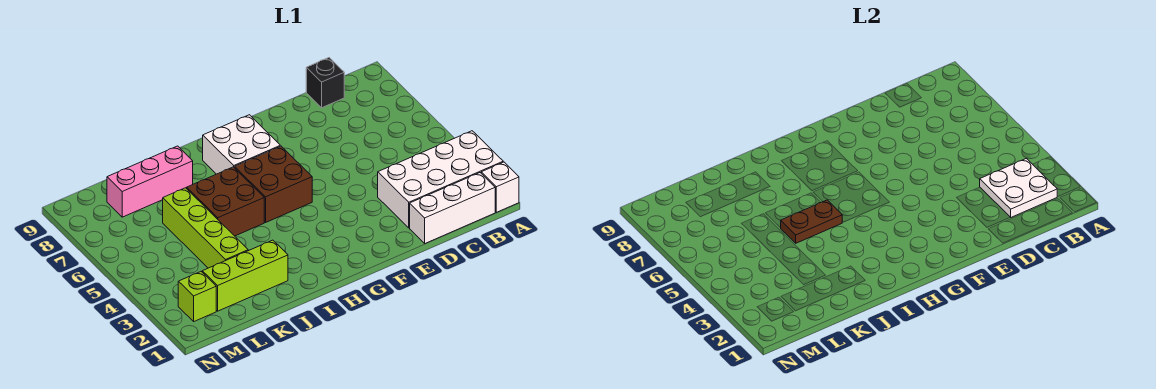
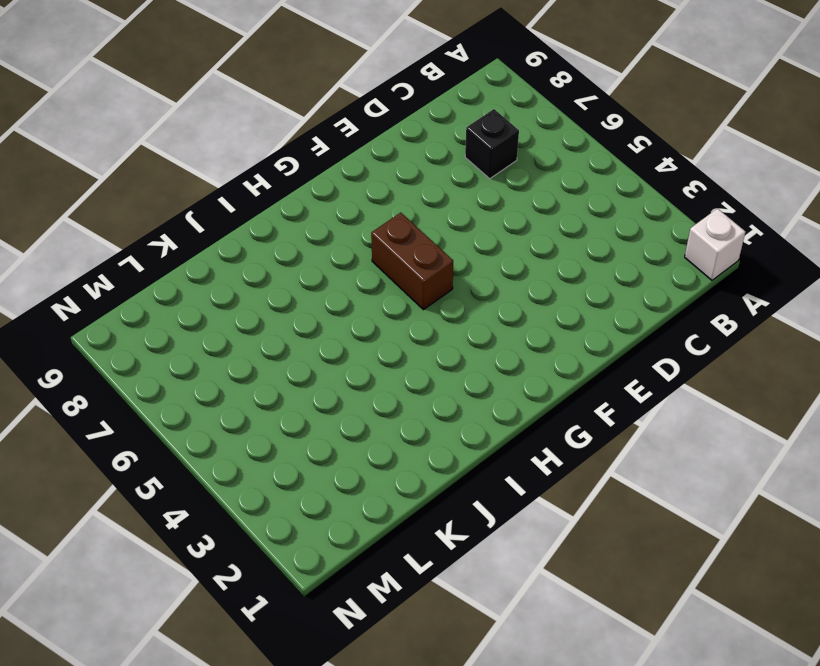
black brick C7 level 1 -> black brick C9 level 1
brown brick G5:G6 level 1 -> brown brick G5:H6 level 1
none -> white brick A2:D3 level 1
none -> white brick B1:D1 level 1
none -> white brick G7:H8 level 1

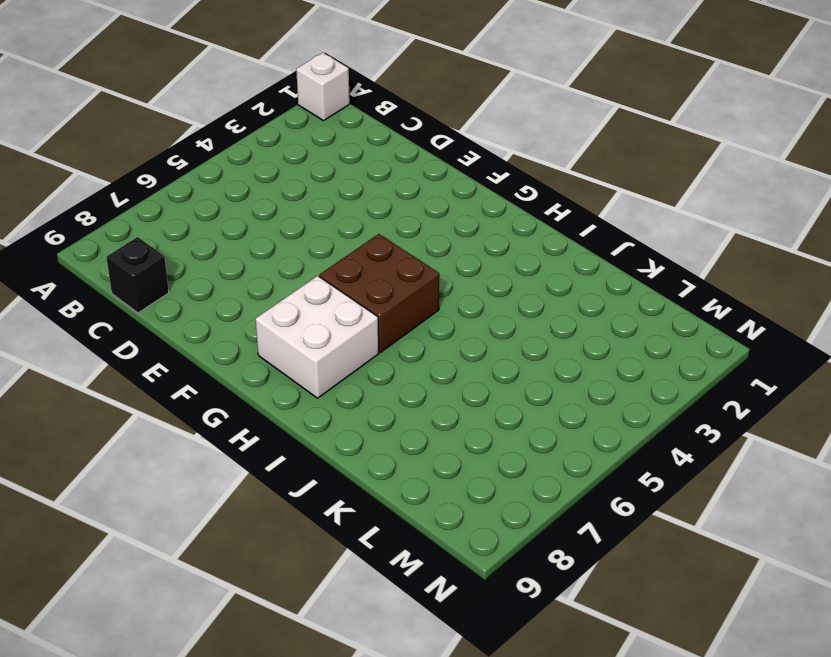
none -> white brick A2:D3 level 1
none -> white brick B1:D1 level 1
none -> brown brick I5:J6 level 1

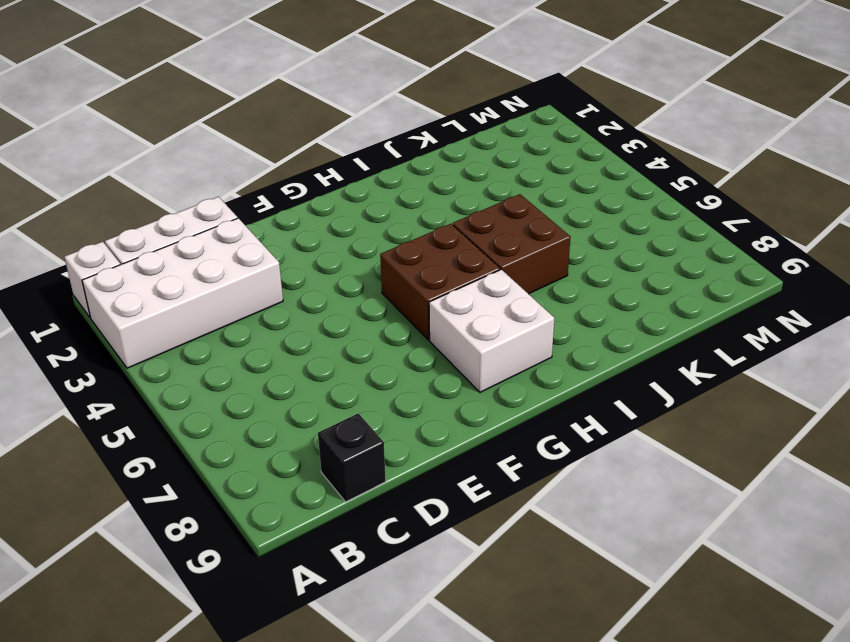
none -> lime brick J2:L2 level 1
none -> pink brick J8:L8 level 1
none -> lime brick K3:K6 level 1

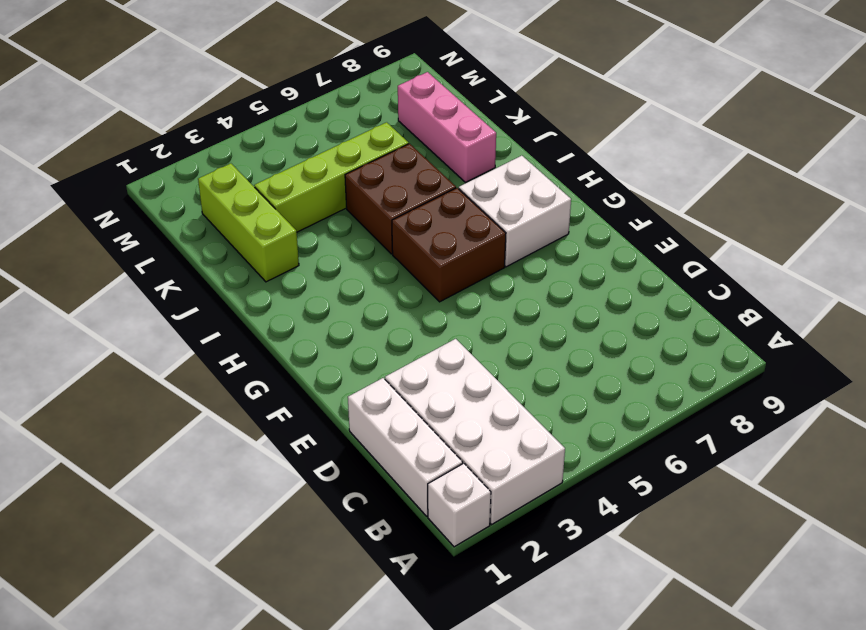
none -> black brick C9 level 1
none -> lime brick M2 level 1
none -> white plate B2:C3 level 2

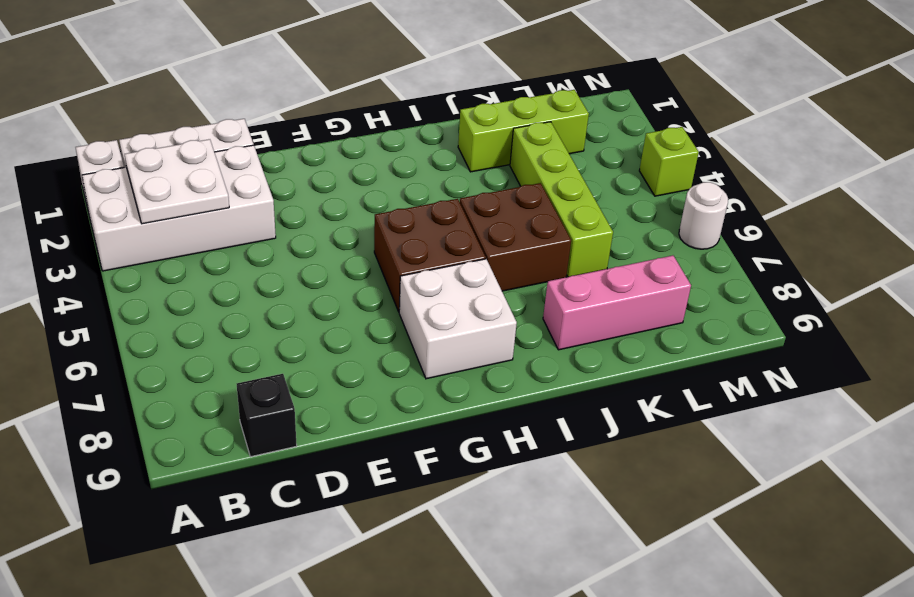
lime brick N4 level 1 -> lime brick M2 level 1
white round brick N6 level 1 -> none
none -> brown plate I5:J5 level 2

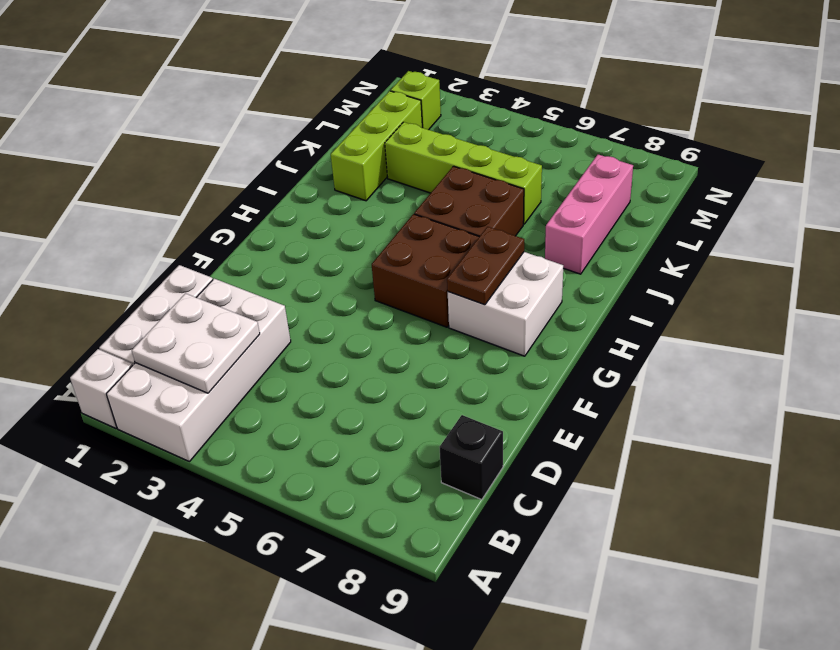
brown plate G7:H7 level 2 -> brown plate I5:J5 level 2

